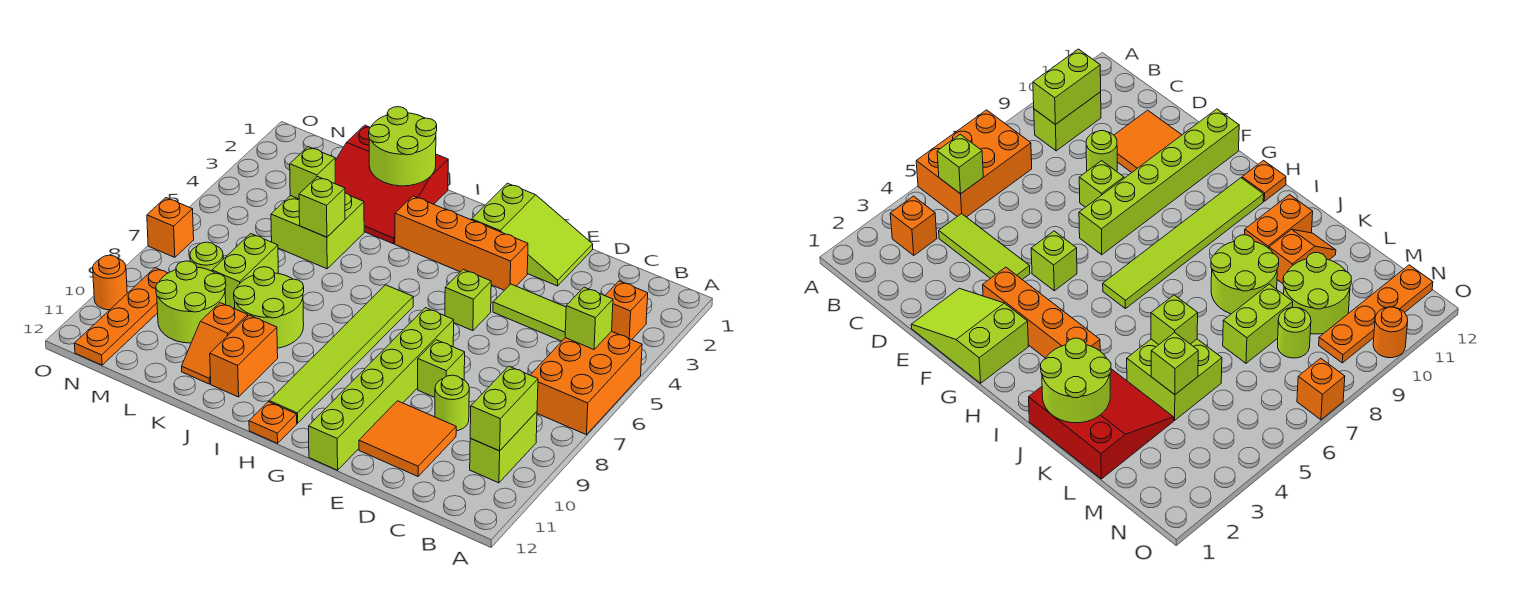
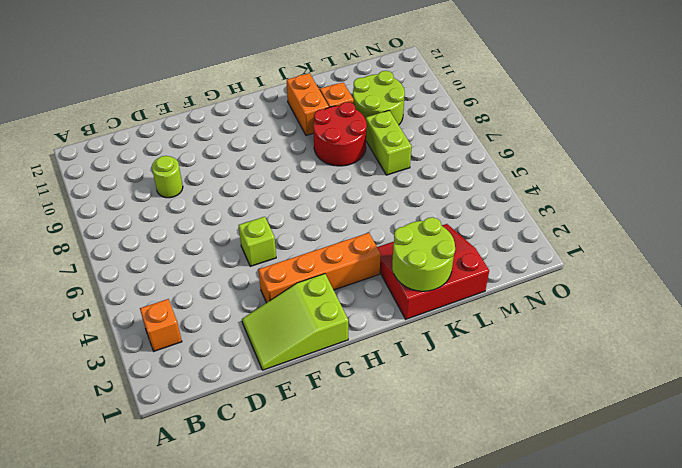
red round brick J8:K9 level 1 -> lime round brick J8:K9 level 1
none -> orange brick A5:B7 level 1
none -> lime brick B9:B10 level 1
none -> lime tile C4:E4 level 1

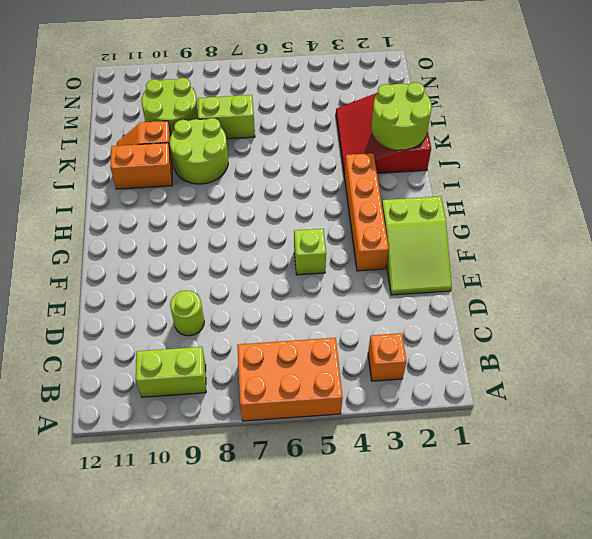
none -> lime tile C4:E4 level 1
none -> orange tile D10:E11 level 1
none -> lime brick E8 level 1

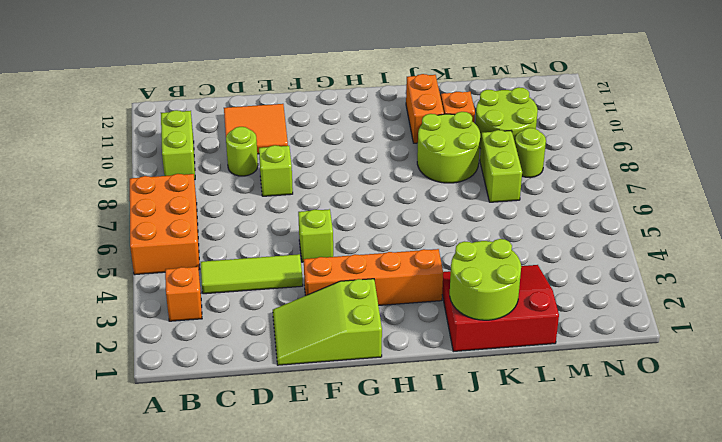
none -> lime brick F7:F12 level 1
none -> lime tile H6:H11 level 1
none -> orange plate H12 level 1

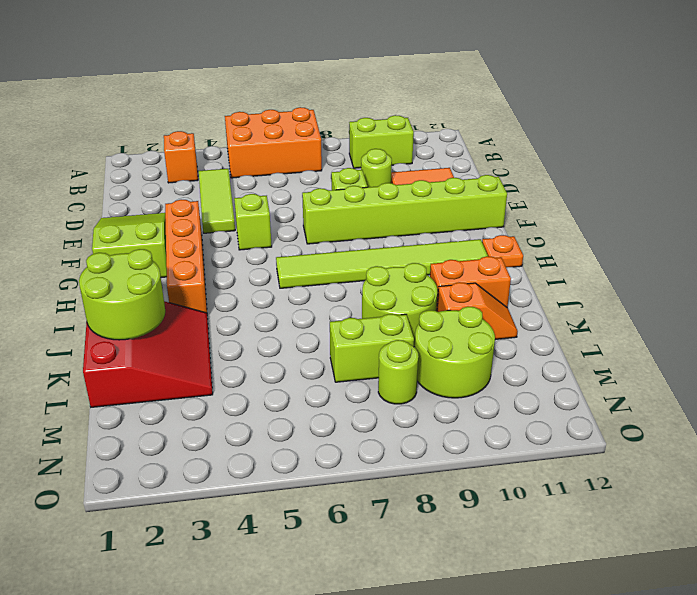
none -> lime brick K4:L5 level 1
none -> orange plate N9:N12 level 1
none -> orange brick O7 level 1

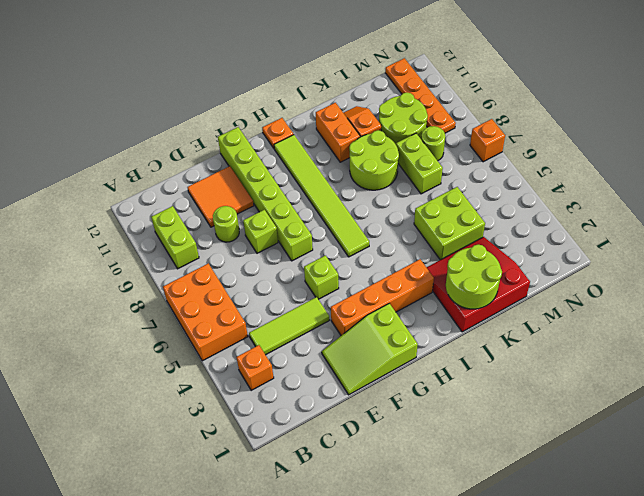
none -> orange round brick O10 level 1
none -> lime brick B5 level 2
none -> lime brick B9:B10 level 2

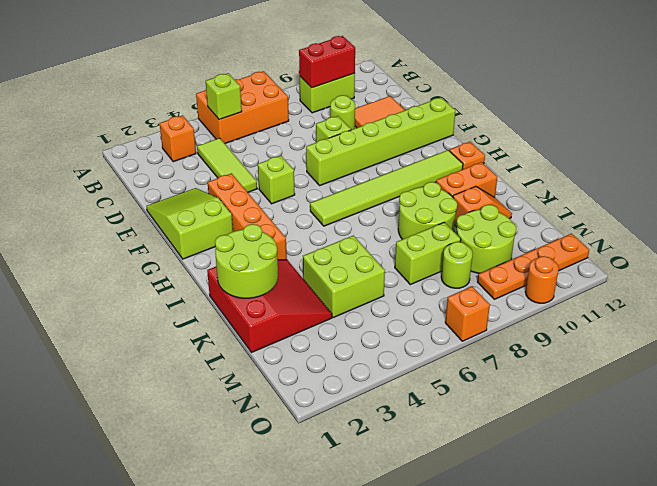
red brick B9:B10 level 2 -> lime brick B9:B10 level 2
none -> lime brick K5 level 2
none -> lime brick L4 level 2

